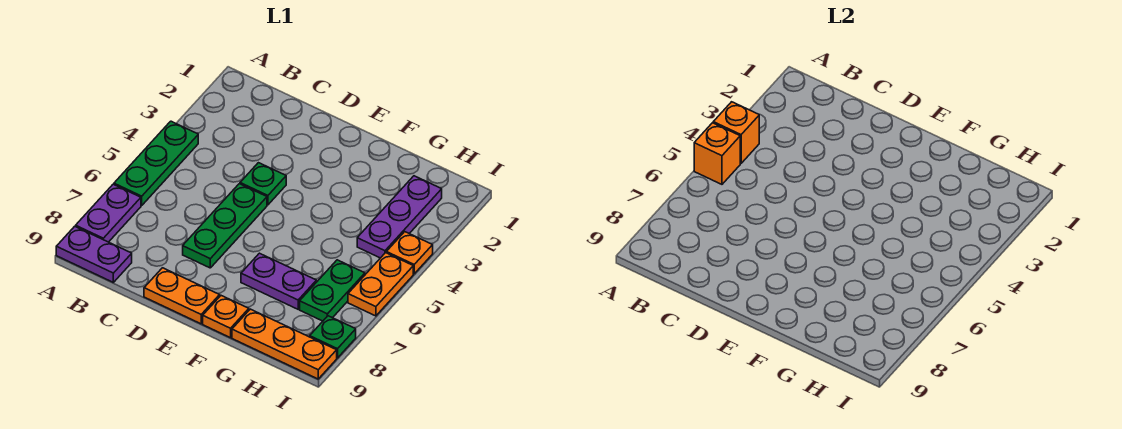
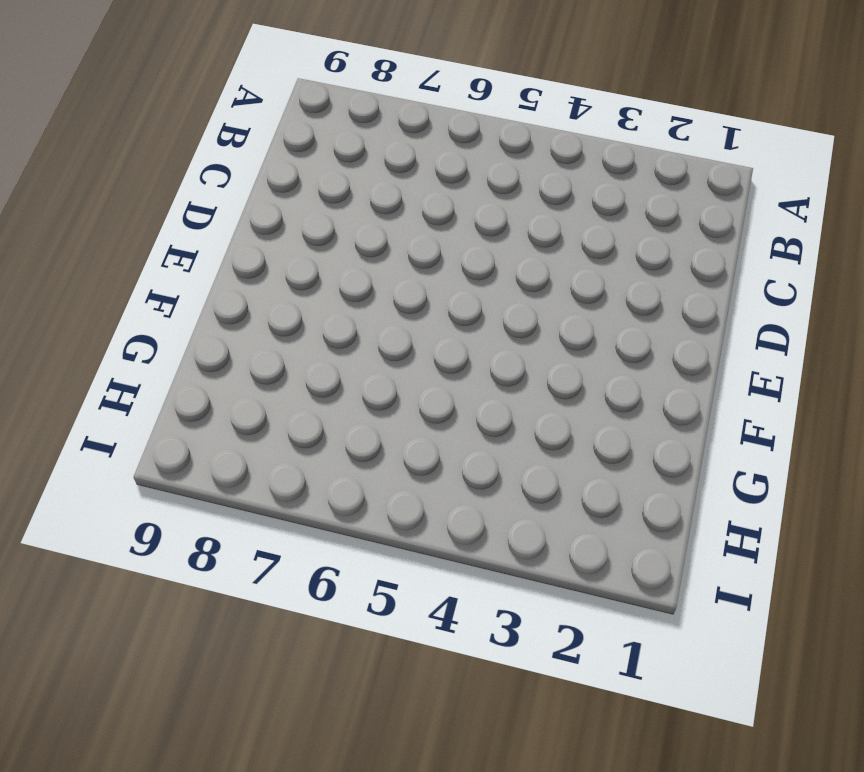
none -> green plate A4:A6 level 1
none -> purple plate A7:A8 level 1
none -> purple plate A9:B9 level 1

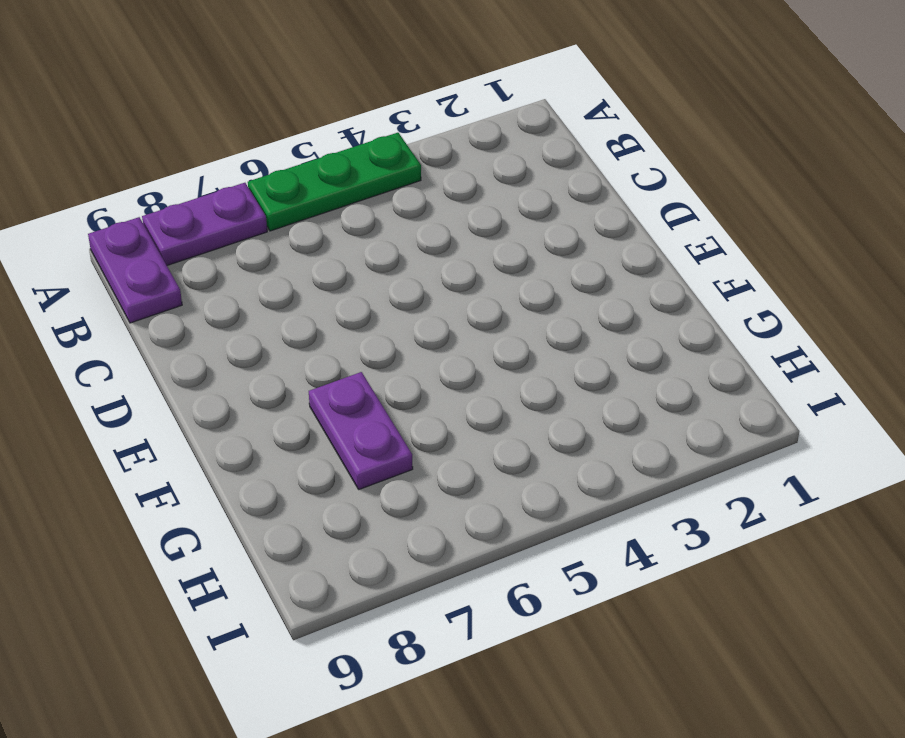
none -> green plate D4 level 1
none -> green plate D5:D7 level 1
none -> orange plate D9:E9 level 1

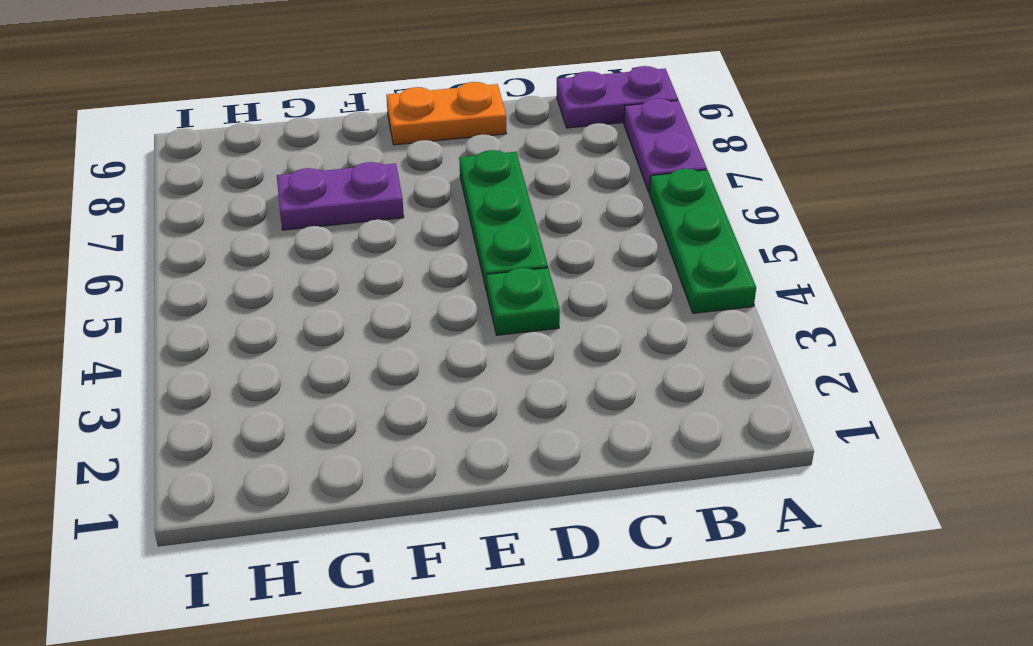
none -> orange plate F9 level 1
none -> orange plate G9:I9 level 1
none -> purple plate H2:H4 level 1

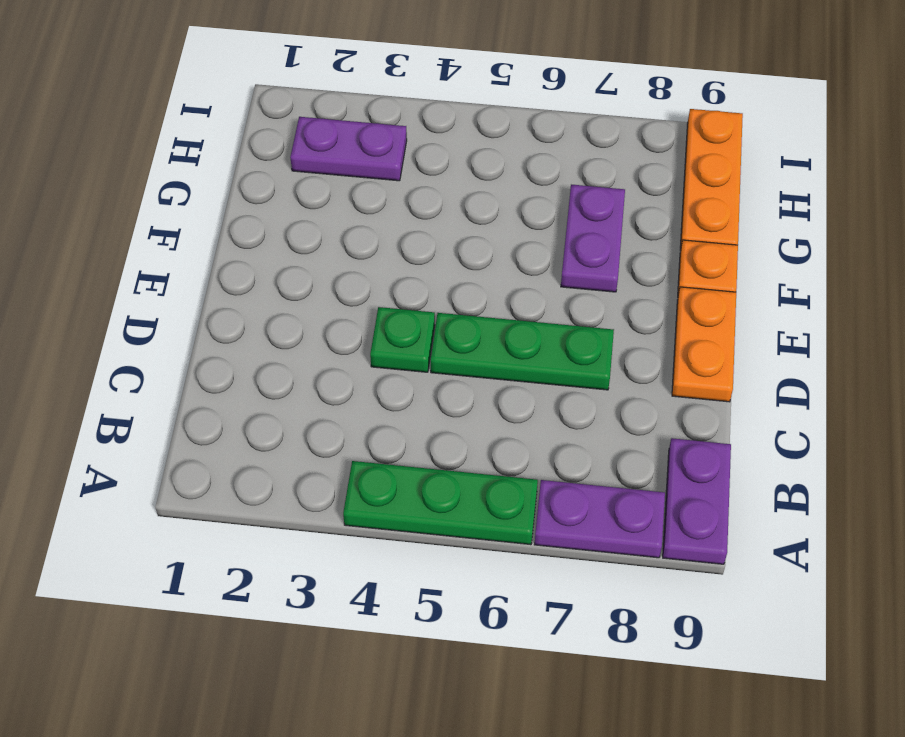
purple plate H2:H3 level 1 -> purple plate H2:H4 level 1
none -> green plate H6:H7 level 1
none -> orange plate I4 level 1
none -> orange plate I5:I6 level 1

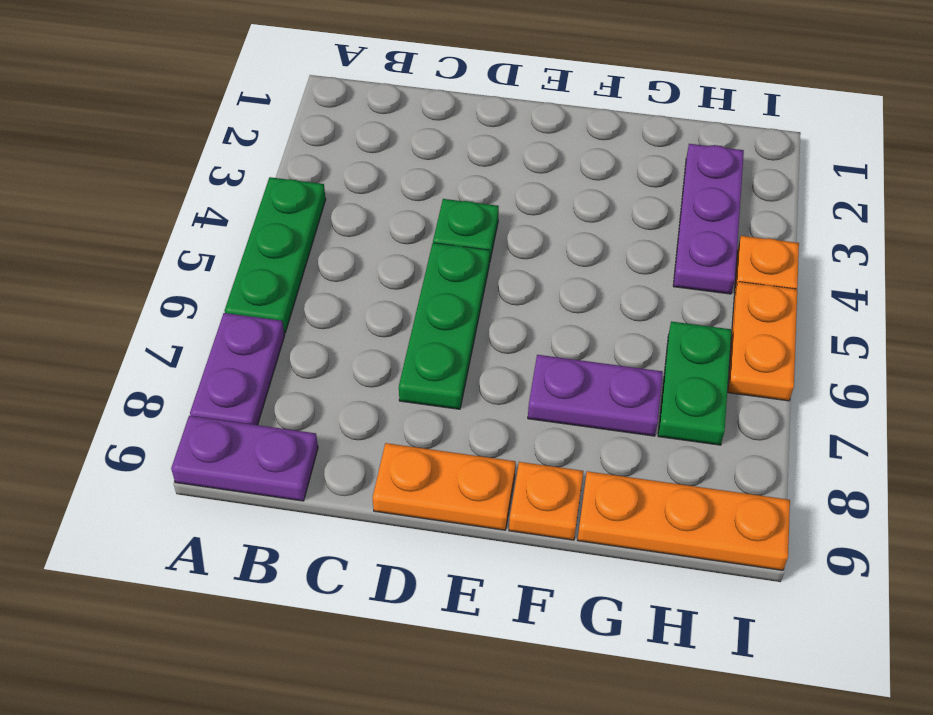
none -> green plate I8 level 1
none -> orange brick A4 level 2
none -> orange brick A5 level 2

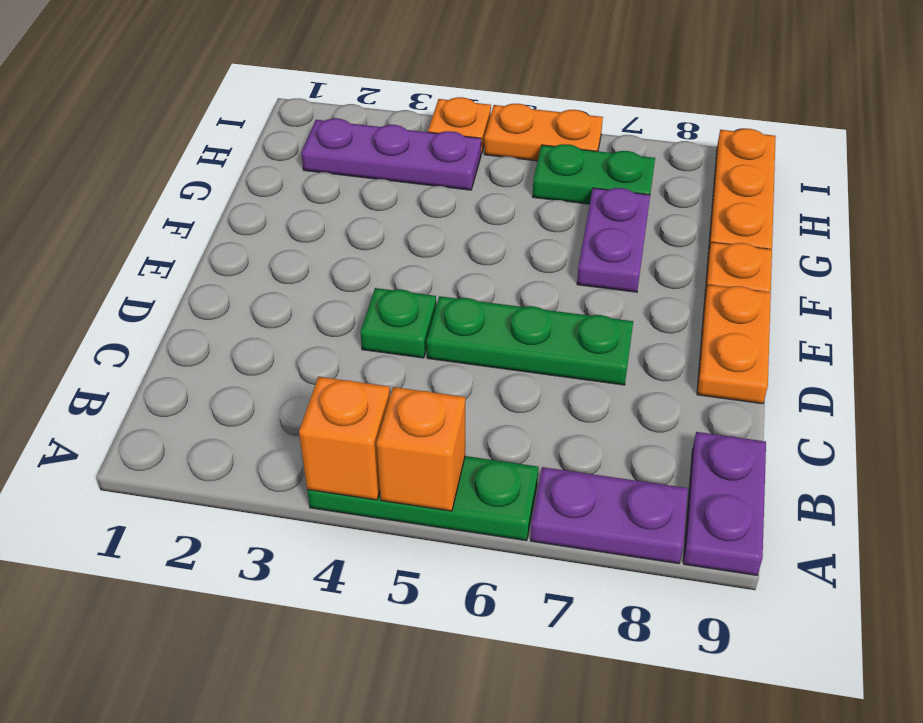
none -> green plate I8 level 1

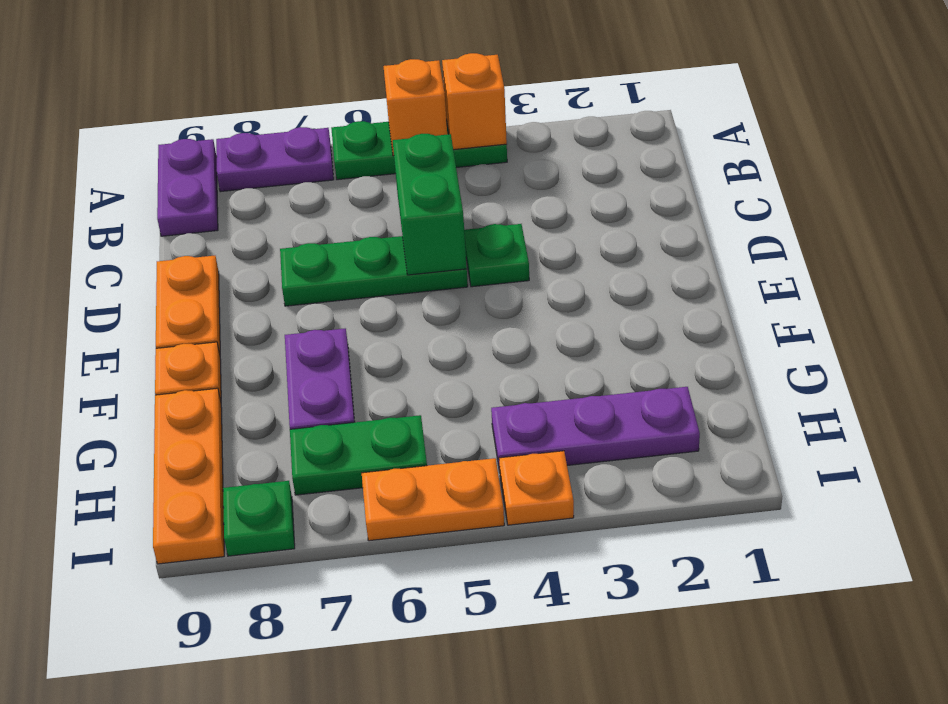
green brick C5:D5 level 2 -> none

